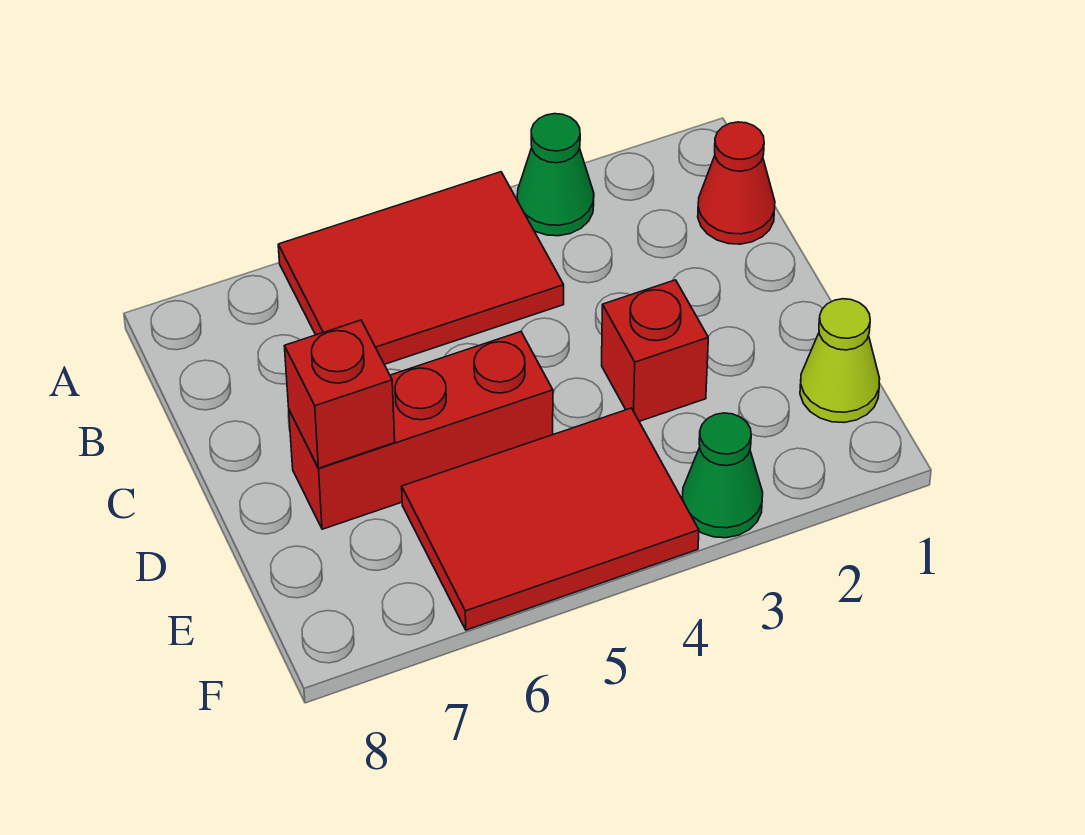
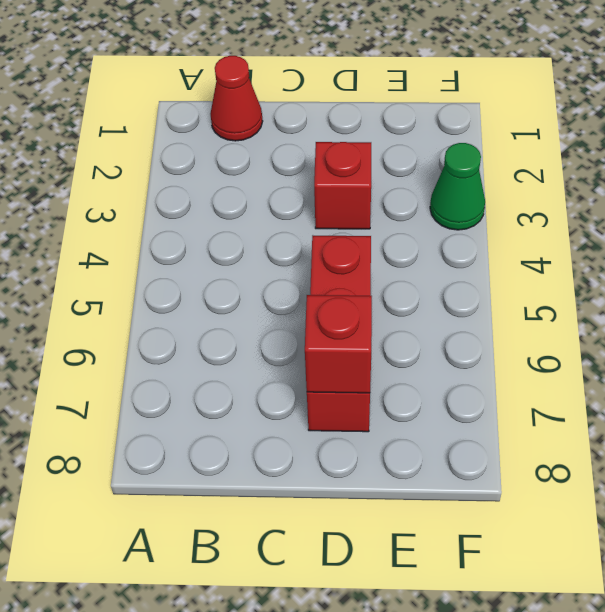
none -> green cone A3 level 1
none -> red tile A4:B6 level 1

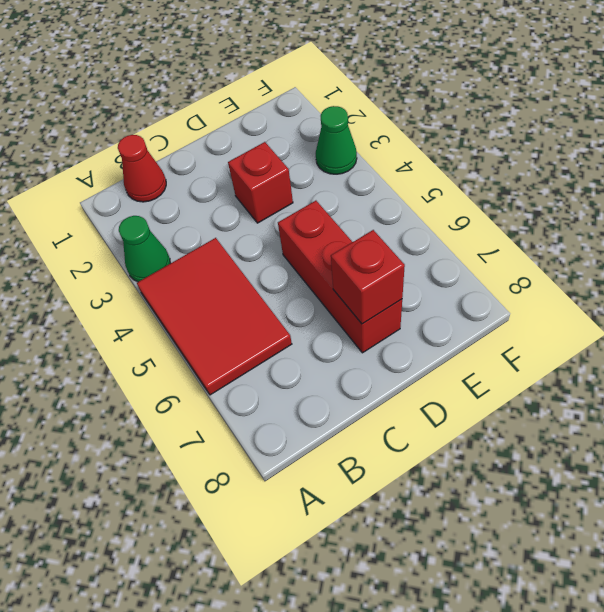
none -> lime cone E1 level 1
none -> red tile E4:F6 level 1

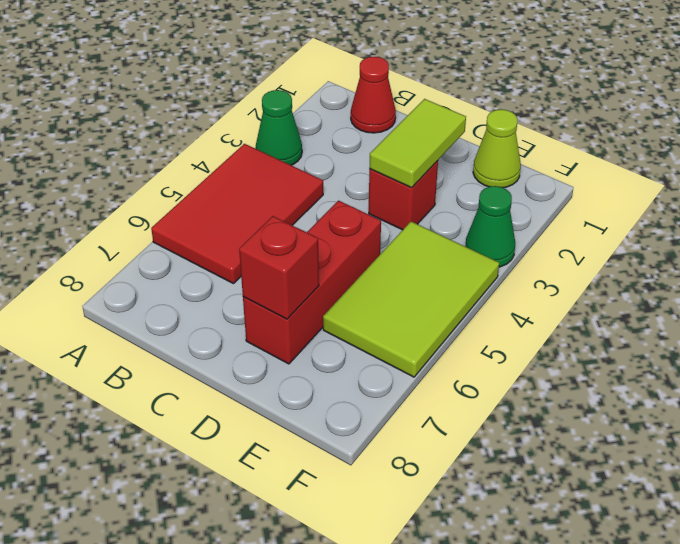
lime tile D2:D3 level 2 -> none
lime tile E4:F6 level 1 -> red tile E4:F6 level 1

